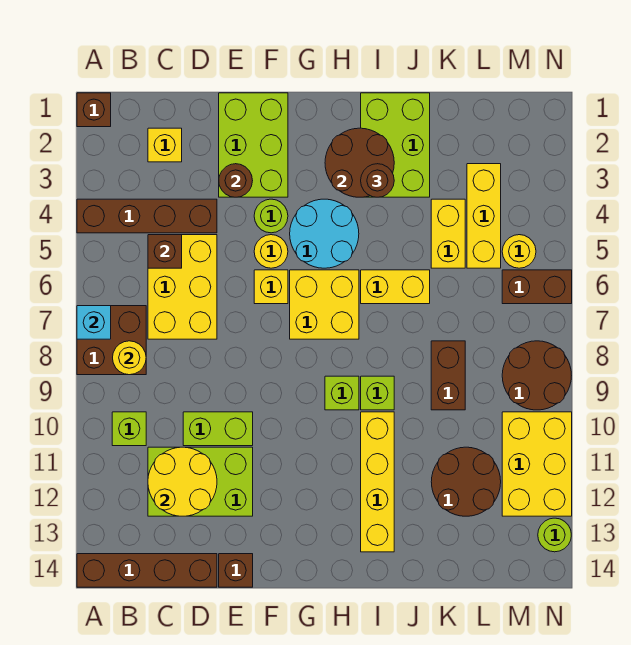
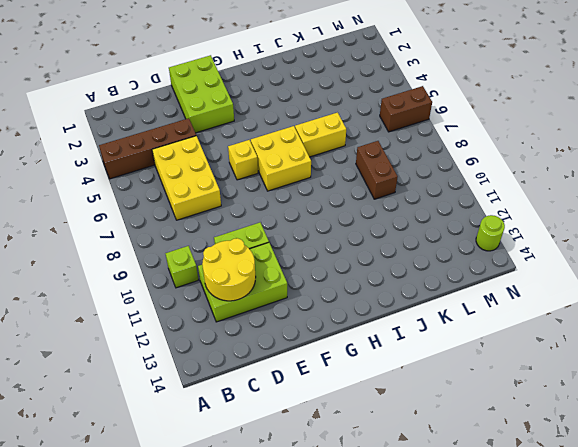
none -> brown brick A1 level 1
none -> brown brick A7:B8 level 1
none -> brown brick A14:D14 level 1
none -> yellow brick C2 level 1

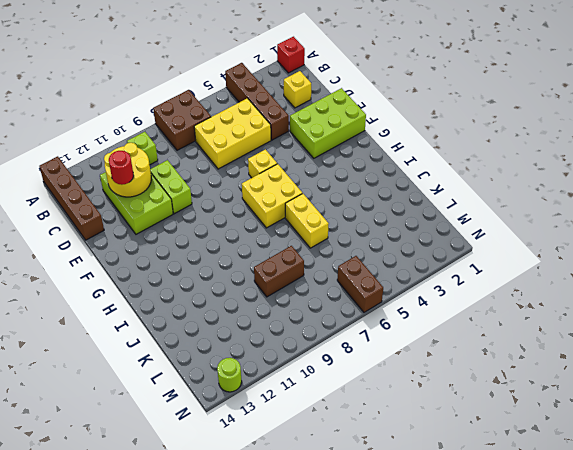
red brick A1 level 1 -> brown brick A1 level 1
red round brick D12 level 3 -> none
none -> brown brick E14 level 1
none -> lime round brick F4 level 1
none -> yellow round brick F5 level 1
none -> cyan round brick G4:H5 level 1

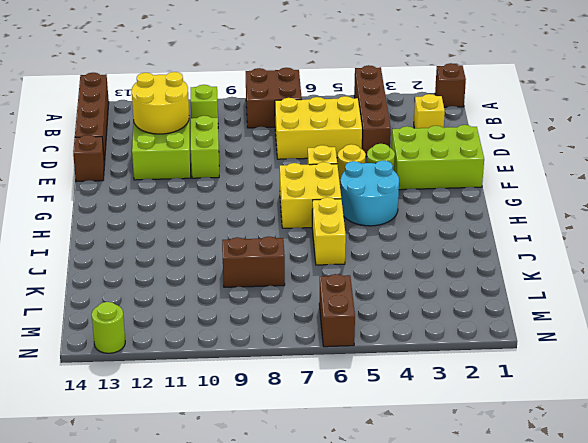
none -> lime brick H9 level 1
none -> lime brick I1:J3 level 1
none -> lime brick I9 level 1
none -> yellow brick I10:I13 level 1

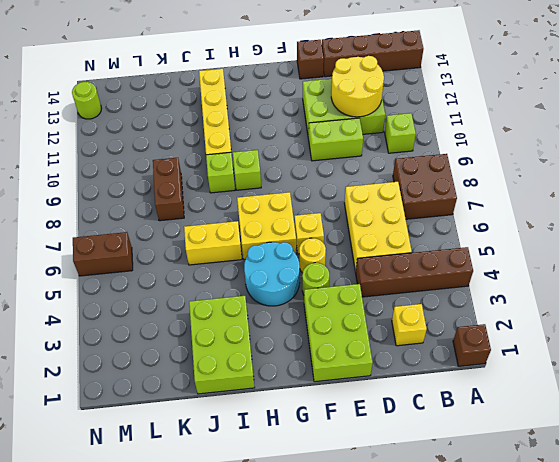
none -> yellow brick K4:K5 level 1
none -> brown round brick K11:L12 level 1
none -> yellow brick L3:L5 level 1
none -> yellow round brick M5 level 1

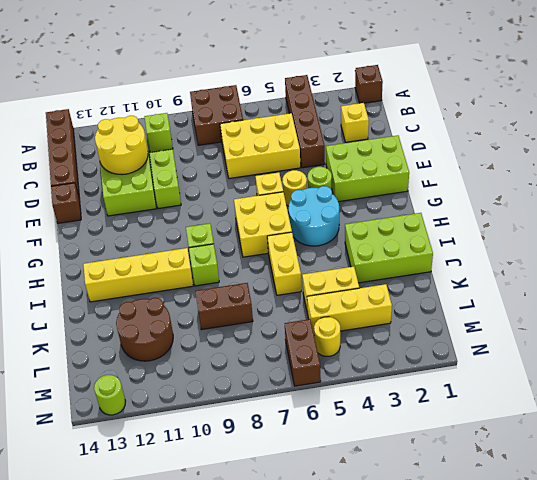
none -> brown round brick M8:N9 level 1
none -> yellow brick M10:N12 level 1
none -> cyan brick A7 level 2
none -> yellow round brick B8 level 2

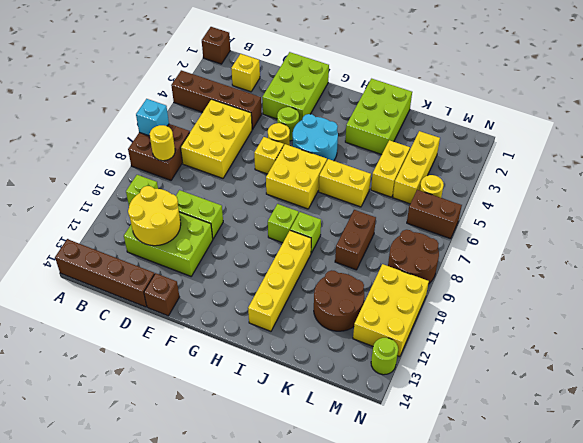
none -> brown brick C5 level 2
none -> brown round brick E3 level 2
none -> brown round brick H2:I3 level 2
none -> brown round brick I3 level 3

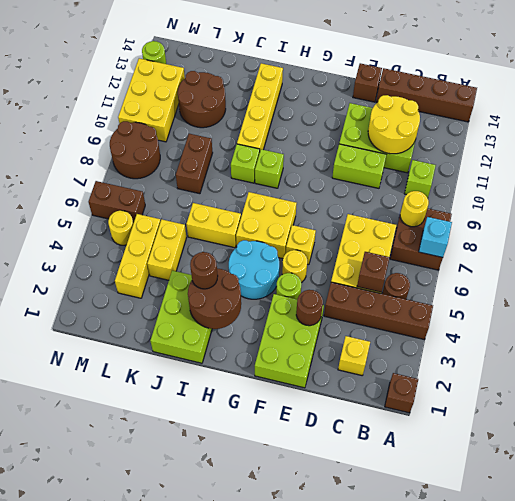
brown round brick B5 level 1 -> none

